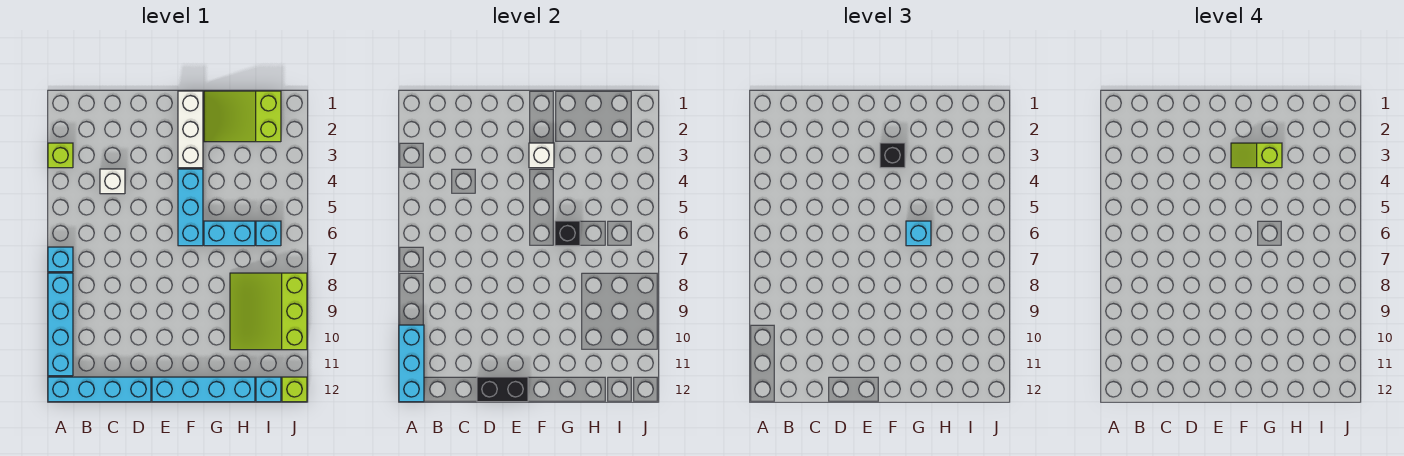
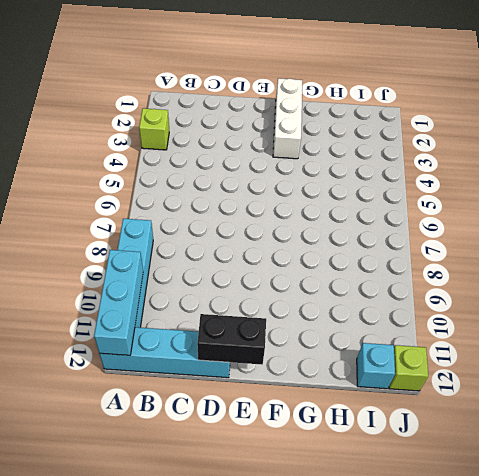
none -> cyan brick A7 level 1
none -> white brick C4 level 1
none -> cyan brick E12:H12 level 1

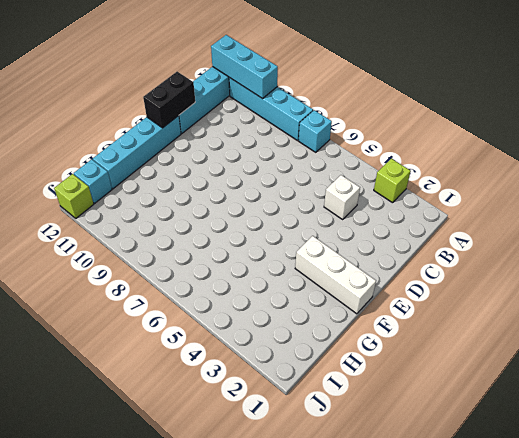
none -> cyan brick F4:F6 level 1
none -> lime slope G1:I2 level 1 top I
none -> cyan brick G6:H6 level 1

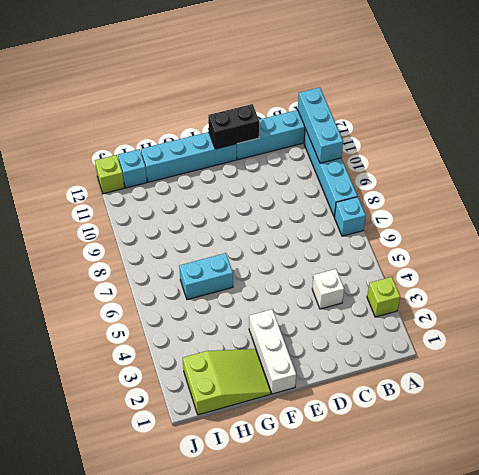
none -> cyan brick F4:F6 level 1
none -> lime slope H8:J10 level 1 top J
none -> cyan brick I6 level 1

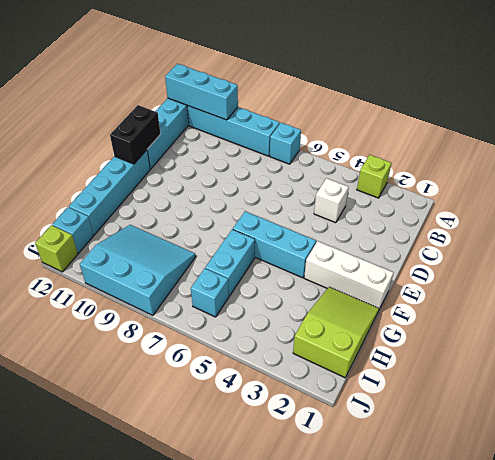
cyan slope H8:J10 level 1 top J -> lime slope H8:J10 level 1 top J
none -> white brick F3 level 2
none -> black brick G6 level 2
none -> black brick F3 level 3

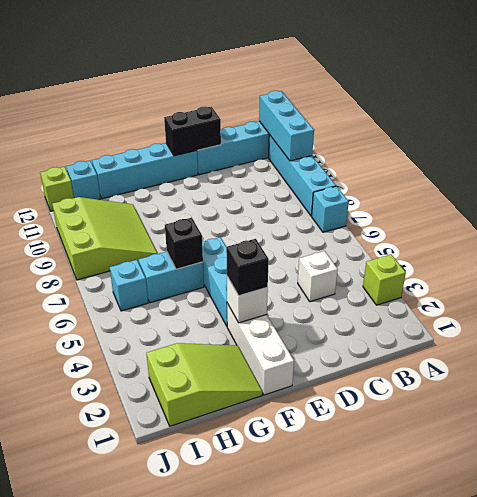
none -> cyan brick G6 level 3
none -> lime slope F3:G3 level 4 top G

